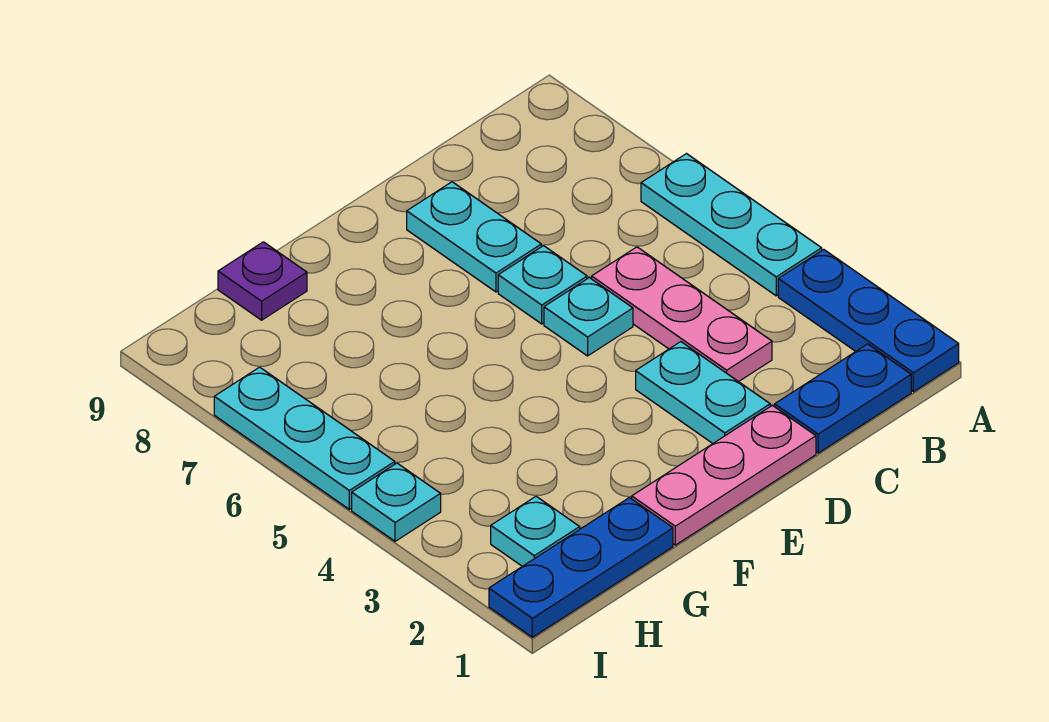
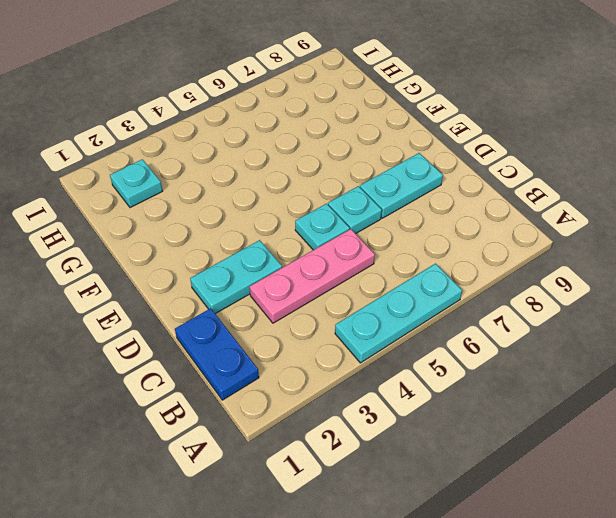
none -> blue plate A1:A3 level 1
none -> pink plate D1:F1 level 1
none -> blue plate G1:I1 level 1

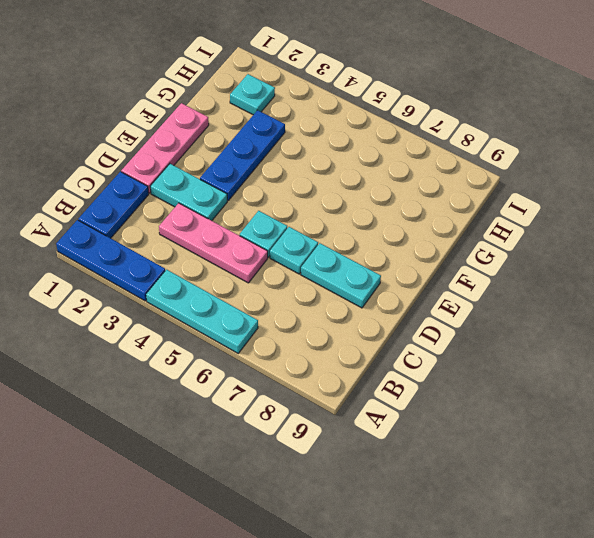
blue plate E3:G3 level 1 -> blue plate G1:I1 level 1
none -> purple plate G9 level 1
none -> cyan plate I4 level 1
none -> cyan plate I5:I7 level 1

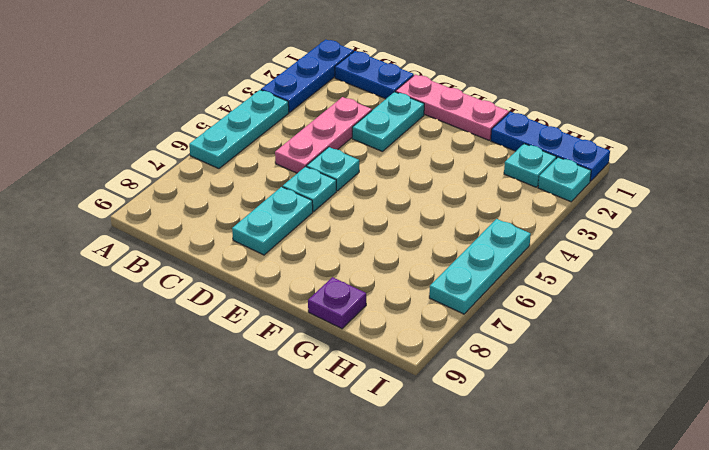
cyan plate I2 level 1 -> cyan plate I4 level 1

